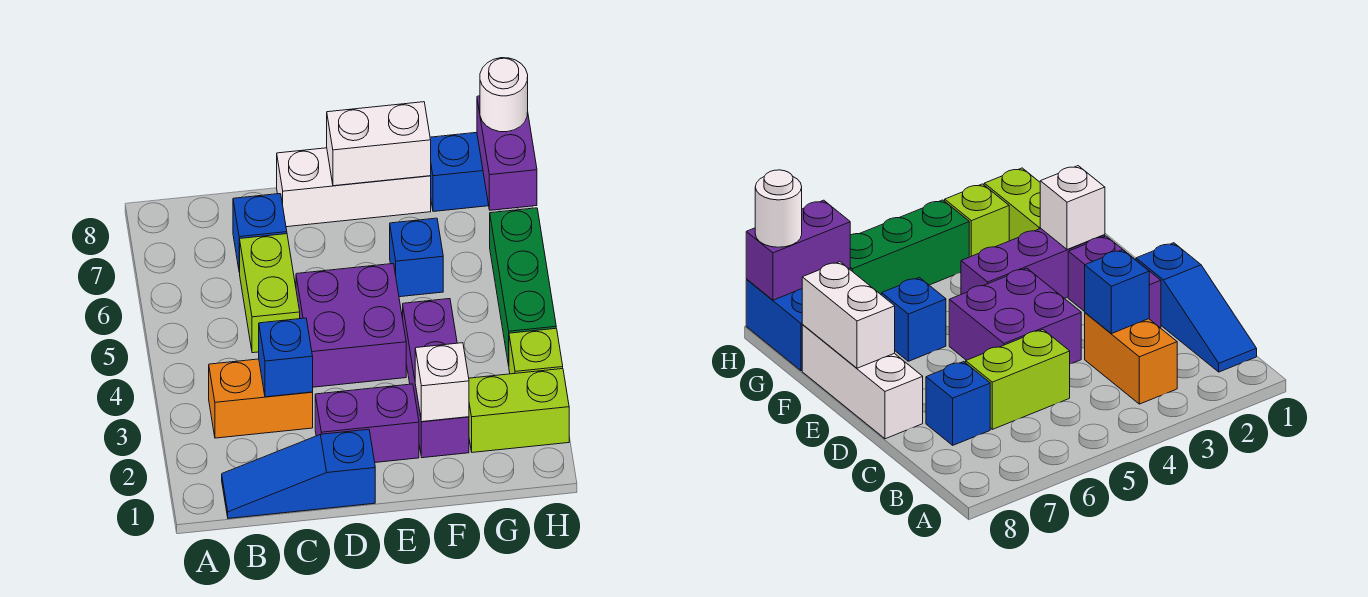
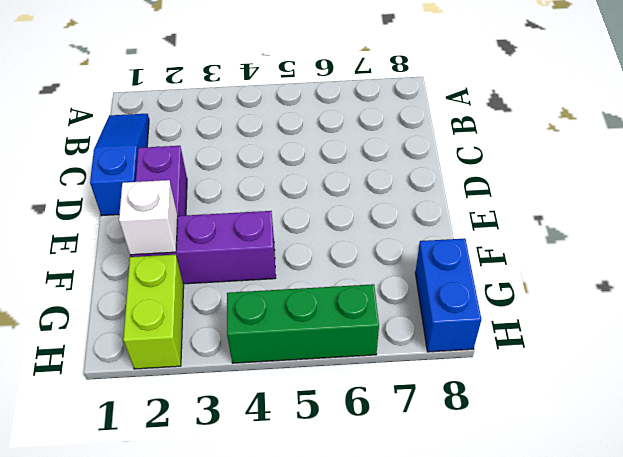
none -> orange brick B3:C3 level 1
none -> lime brick C5:C6 level 1
none -> blue brick C7 level 1

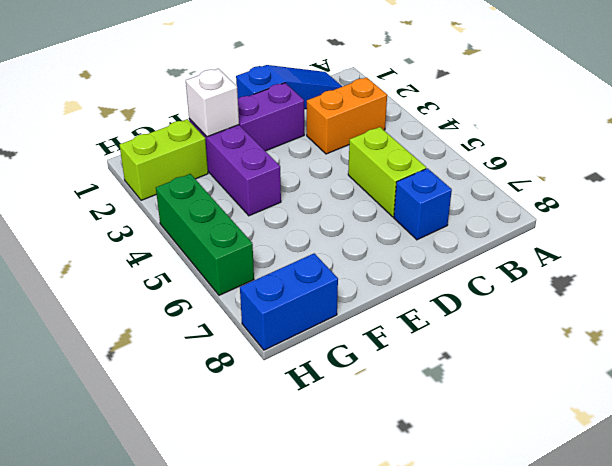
none -> purple brick D4:E5 level 1
none -> white brick D8:F8 level 1
none -> blue brick F6 level 1

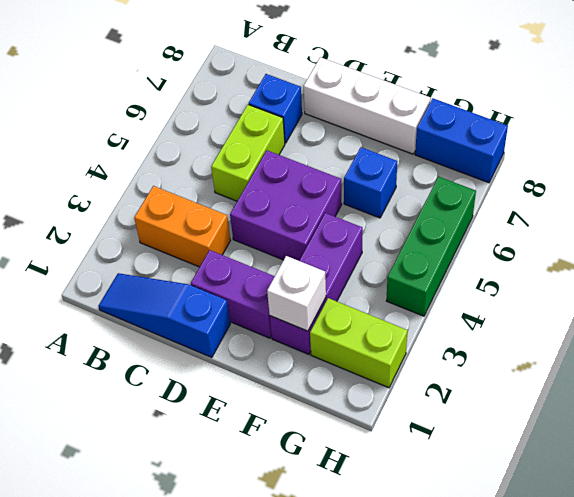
none -> lime brick H3 level 1
none -> blue brick C3 level 2
none -> white brick E8:F8 level 2

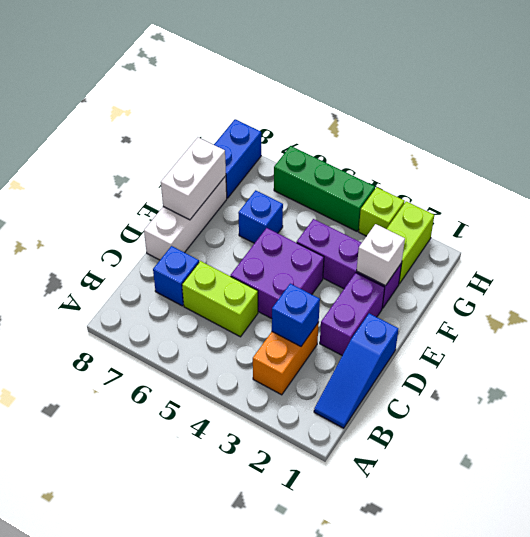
none -> purple brick H7:H8 level 2
none -> white round brick H8 level 3

